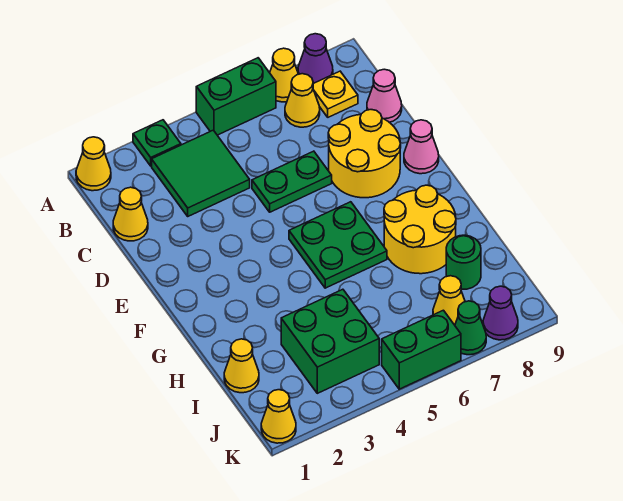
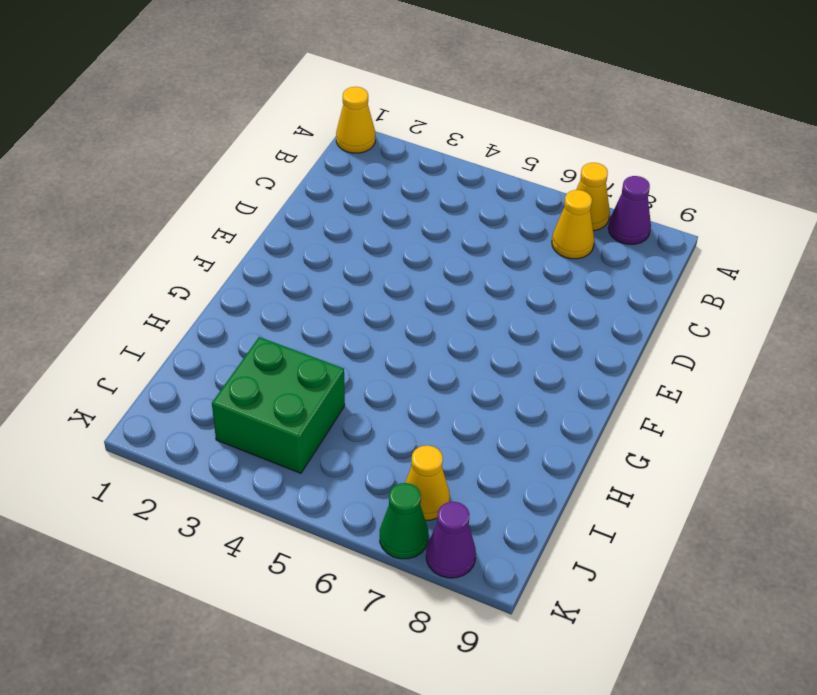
none -> green plate A3 level 1
none -> green brick A5:A6 level 1
none -> green tile B3:C4 level 1

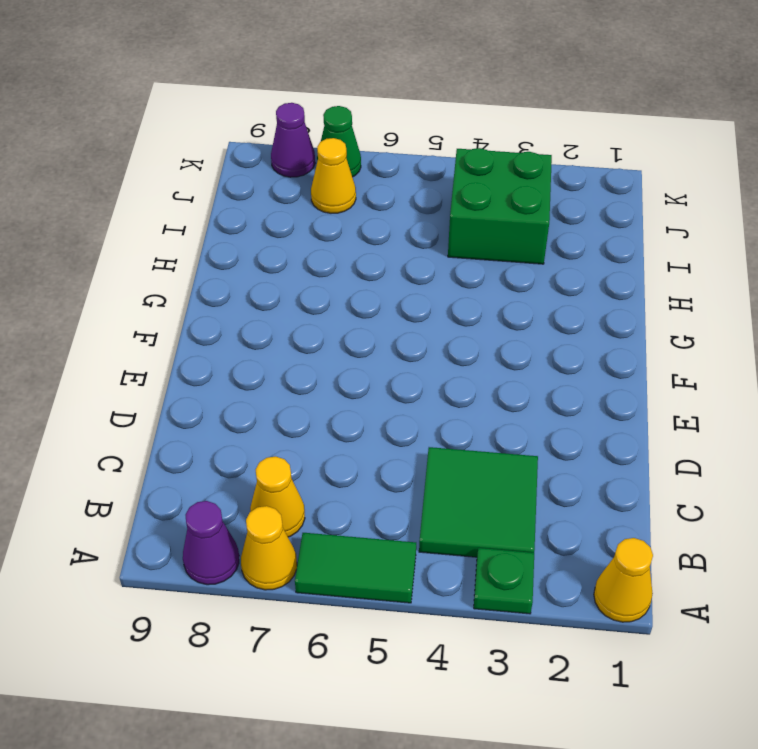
green tile A5:A6 level 1 -> green brick A5:A6 level 1
none -> yellow plate B8 level 1
none -> yellow cone C1 level 1
none -> pink cone C9 level 1

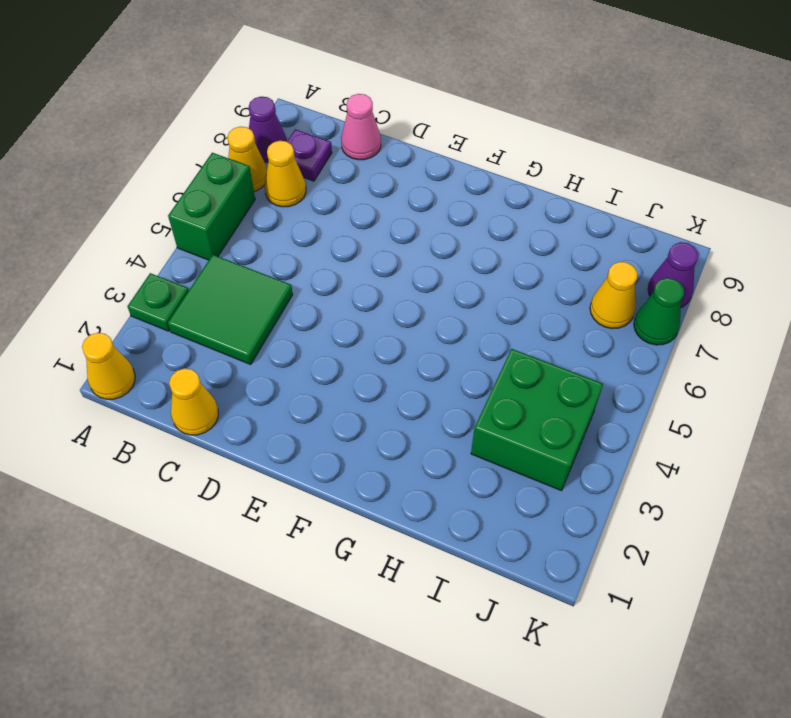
purple plate B8 level 1 -> yellow plate B8 level 1
none -> green plate D5:D6 level 1
none -> yellow round brick D7:E8 level 1
none -> pink cone E9 level 1

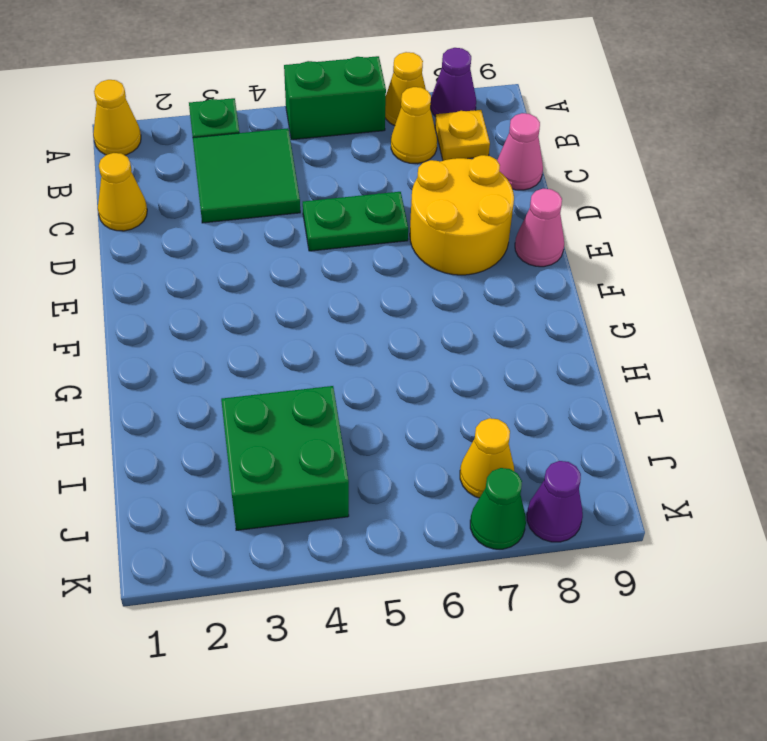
none -> green plate F5:G6 level 1
none -> yellow round brick G7:H8 level 1
none -> yellow cone I1 level 1

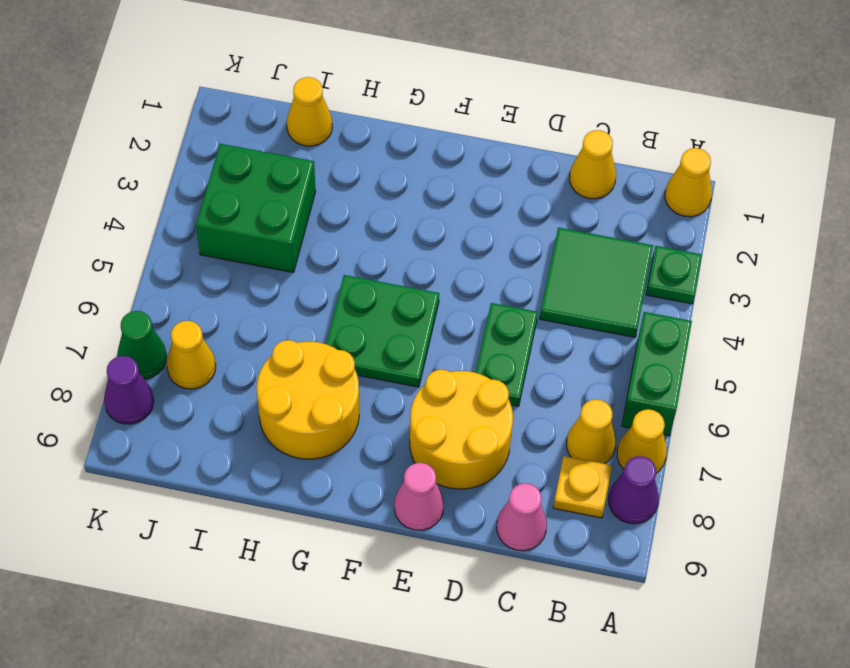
none -> green round brick I8 level 1
none -> yellow cone K1 level 1
none -> green brick K5:K6 level 1

